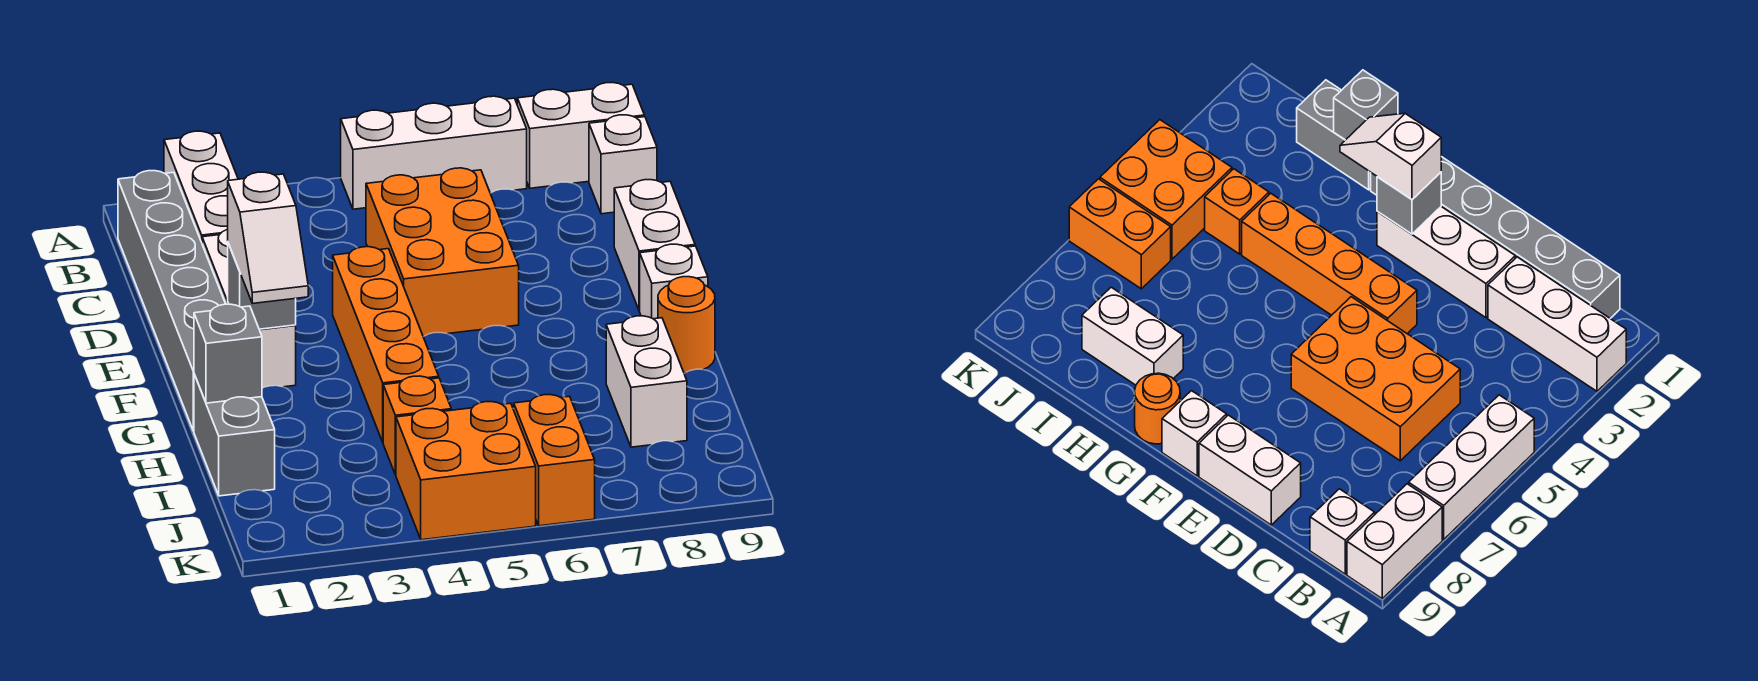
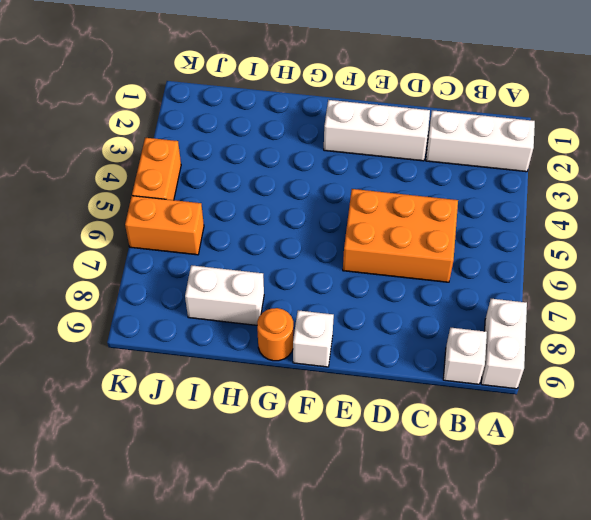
orange brick K4:K5 level 1 -> orange brick J4:K5 level 1
none -> white brick A5:A7 level 1
none -> grey brick B1:G1 level 1
none -> white brick D9:E9 level 1

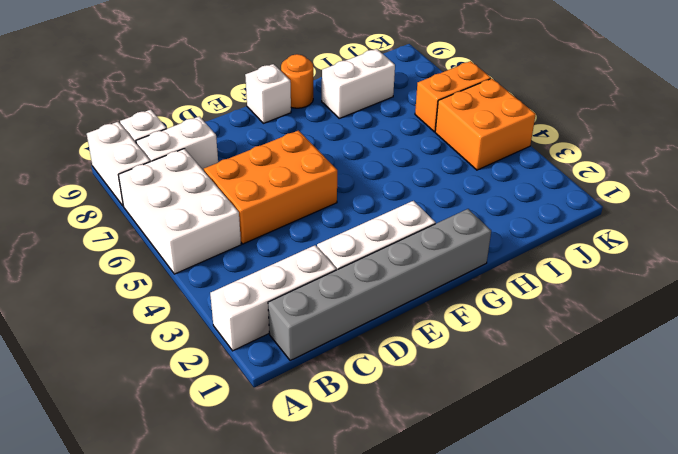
white brick A5:B7 level 1 -> white brick A5:A7 level 1
white brick B8:C8 level 1 -> white brick D9:E9 level 1
none -> orange brick E4:H4 level 1
none -> grey brick H1:I1 level 1
none -> orange brick I4 level 1

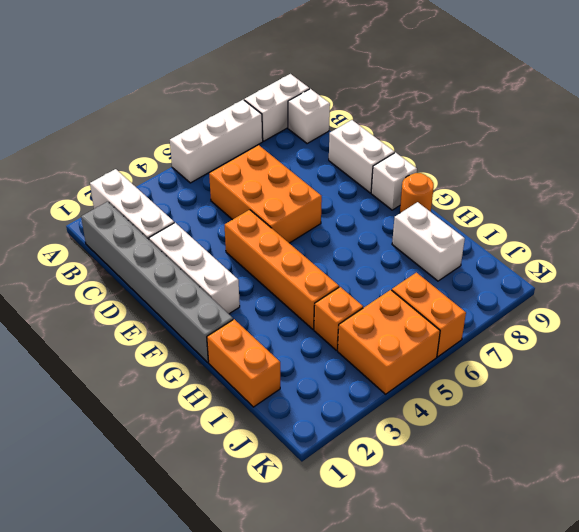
orange brick H1:I1 level 1 -> grey brick H1:I1 level 1
none -> grey brick F2 level 2
none -> grey brick H1 level 2
none -> white slope F2:G2 level 3 top F

